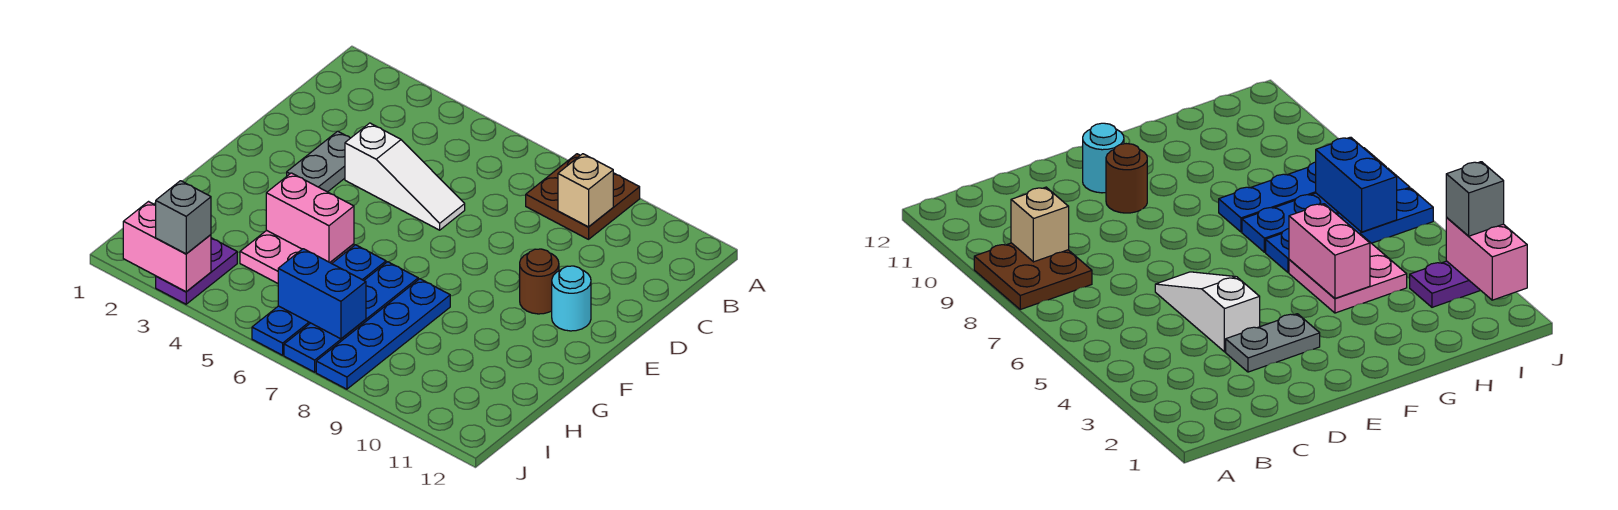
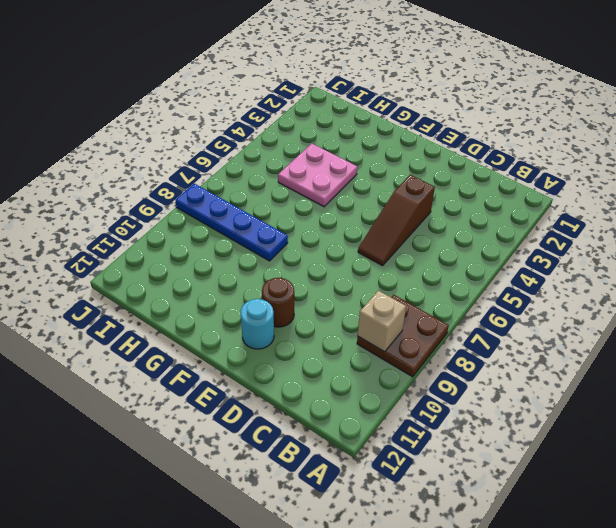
brown slope D4:D6 level 1 top 4 -> white slope D4:D6 level 1 top 4
none -> grey plate D3:E3 level 1
none -> blue plate G6:J6 level 1
none -> blue plate G7:J7 level 1

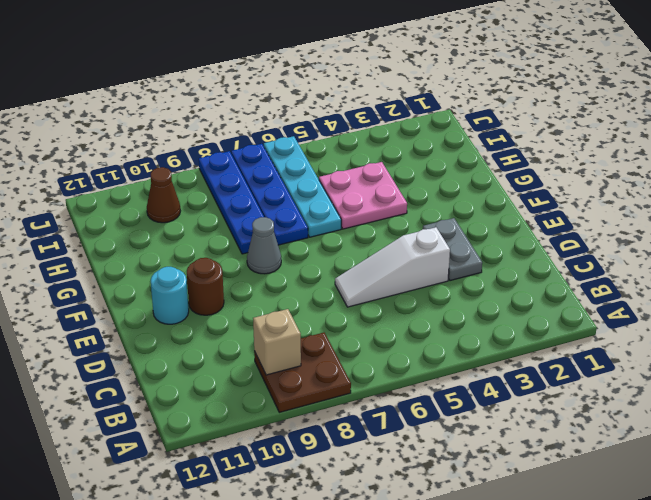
grey cone F8 level 1 -> none
cyan plate G6:J6 level 1 -> blue plate G6:J6 level 1
brown cone I10 level 1 -> none
none -> purple plate I3:J3 level 1
none -> pink brick G4:G5 level 2
none -> blue brick I6:I7 level 2

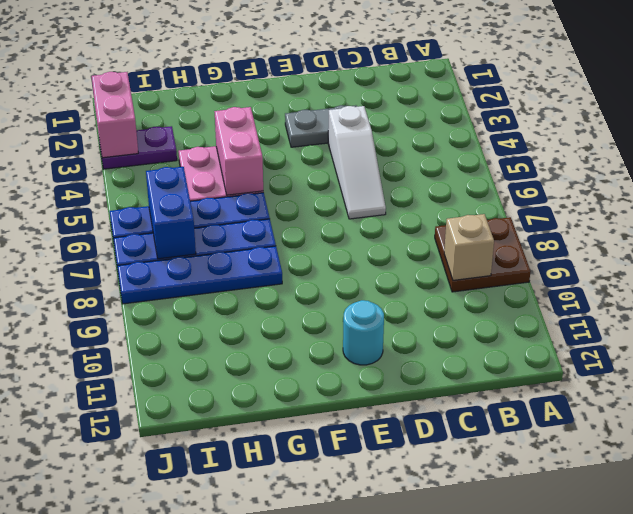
none -> brown round brick E10 level 1
none -> grey brick J3 level 3

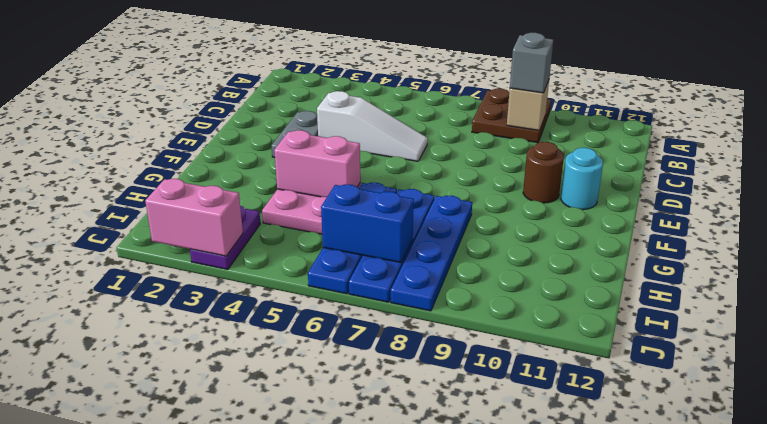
grey brick B9 level 3 -> grey brick J3 level 3

